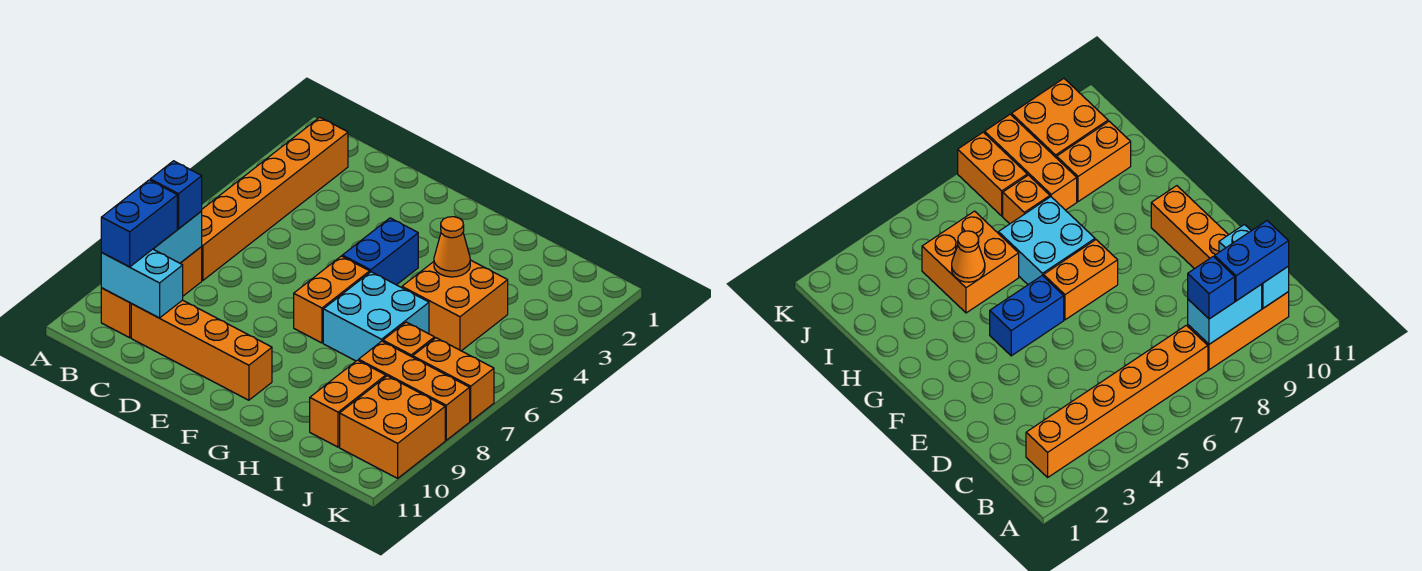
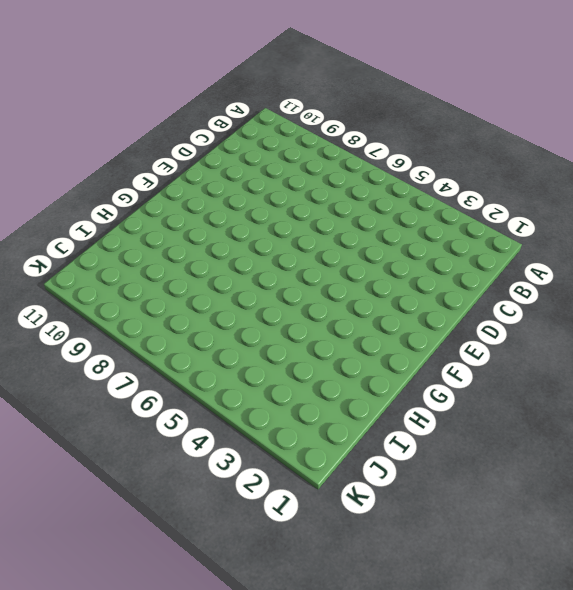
none -> orange brick B2:B7 level 1
none -> orange brick B8:B10 level 1
none -> orange brick C10:F10 level 1

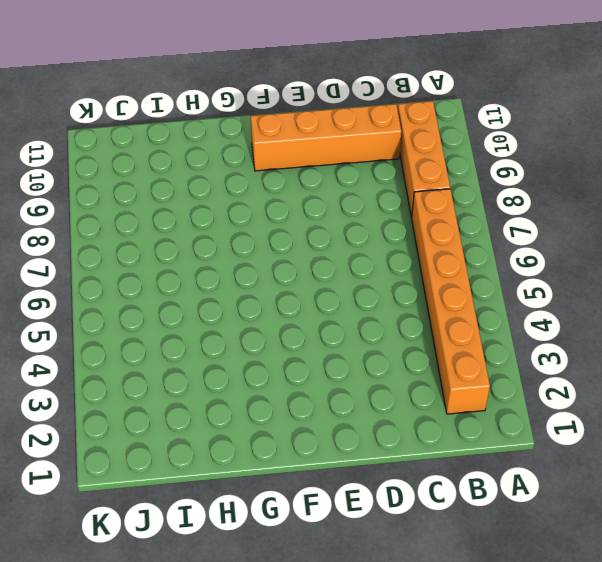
none -> blue brick F4:F5 level 1
none -> orange brick F6:F7 level 1
none -> cyan brick G6:H7 level 1

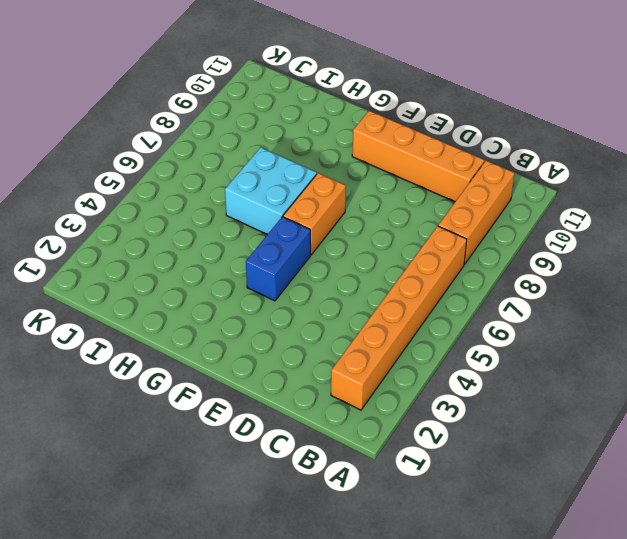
none -> orange brick H4:I5 level 1
none -> orange brick I7 level 1
none -> orange brick I8:K8 level 1

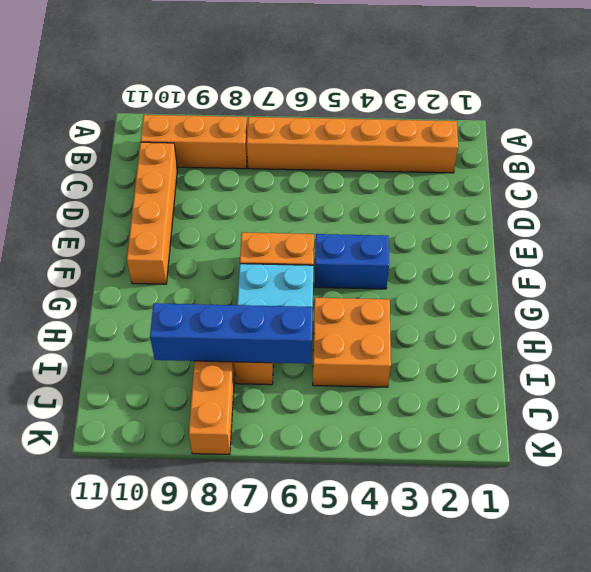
blue brick I6:I9 level 2 -> none
none -> orange brick I9:I10 level 1
none -> orange brick J7:K7 level 1
none -> orange brick J9:K10 level 1

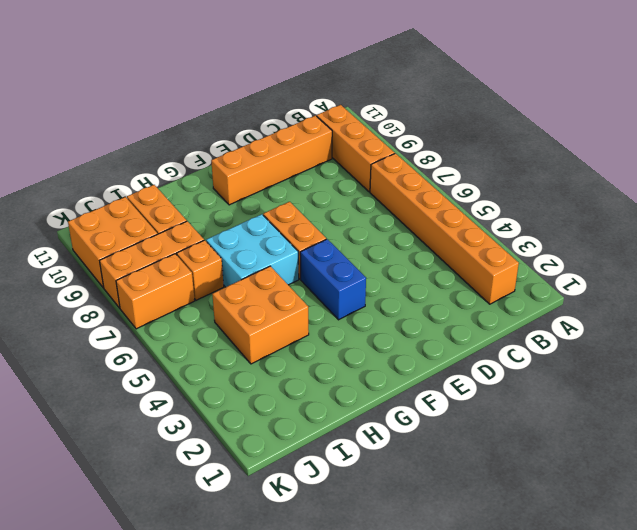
none -> cyan brick B8:B9 level 2
none -> cyan brick B10:C10 level 2
none -> orange cone H4 level 2

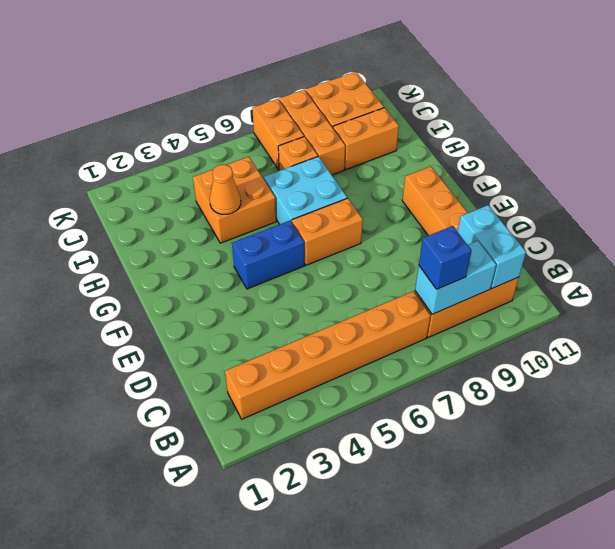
none -> blue brick B9:B10 level 3

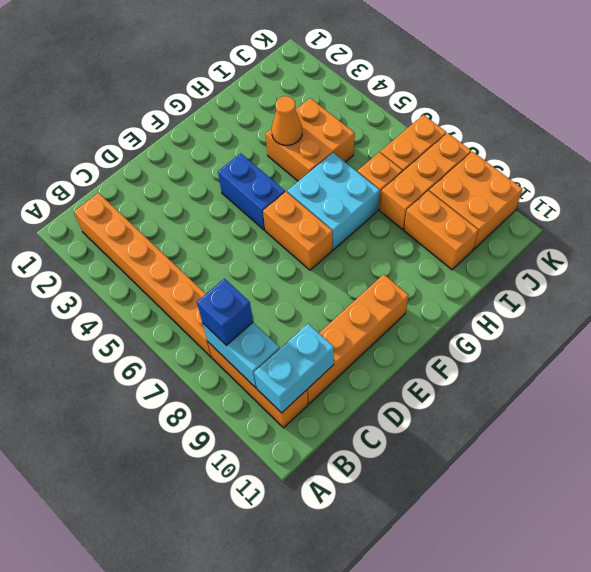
none -> blue brick B9:B10 level 3

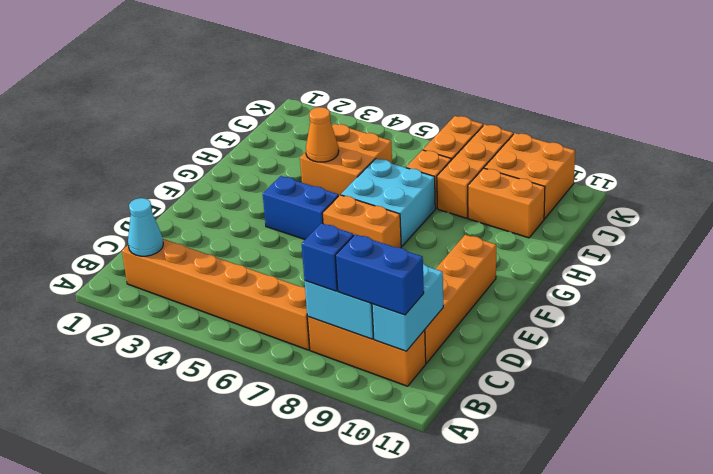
cyan cone B2 level 2 -> none

